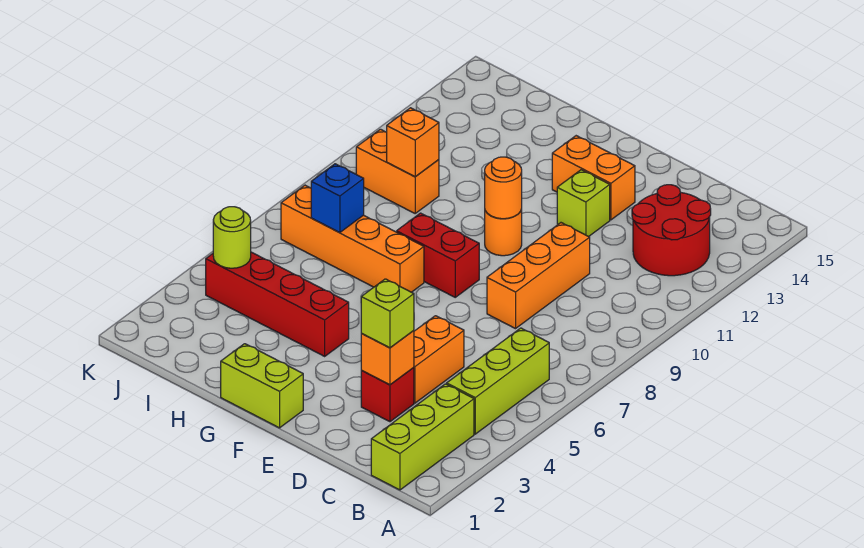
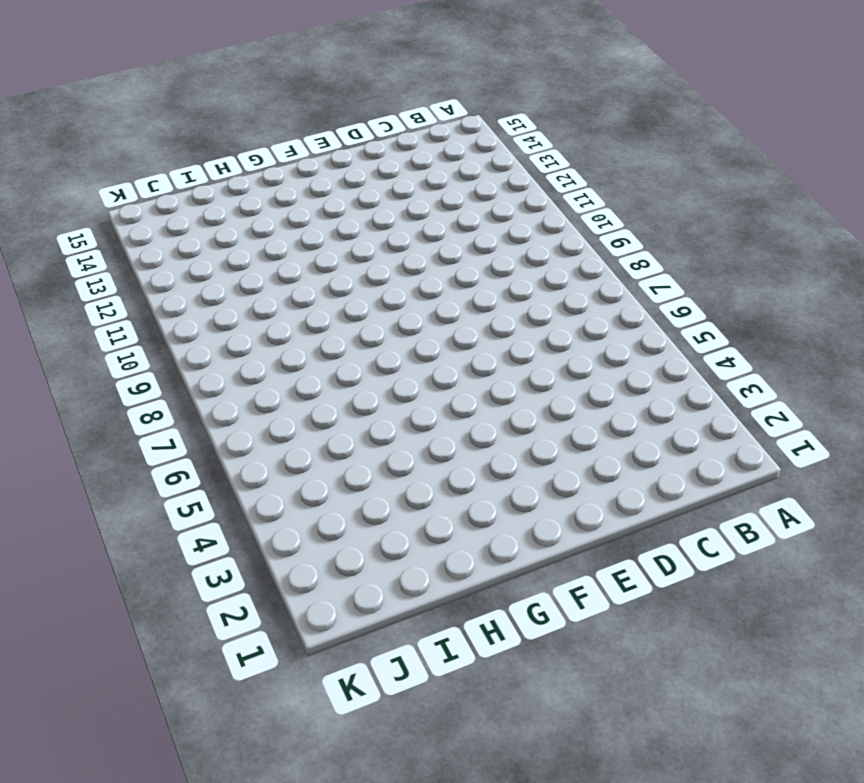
none -> lime brick B1:B3 level 1
none -> lime brick B4:B6 level 1
none -> red round brick B12:C13 level 1

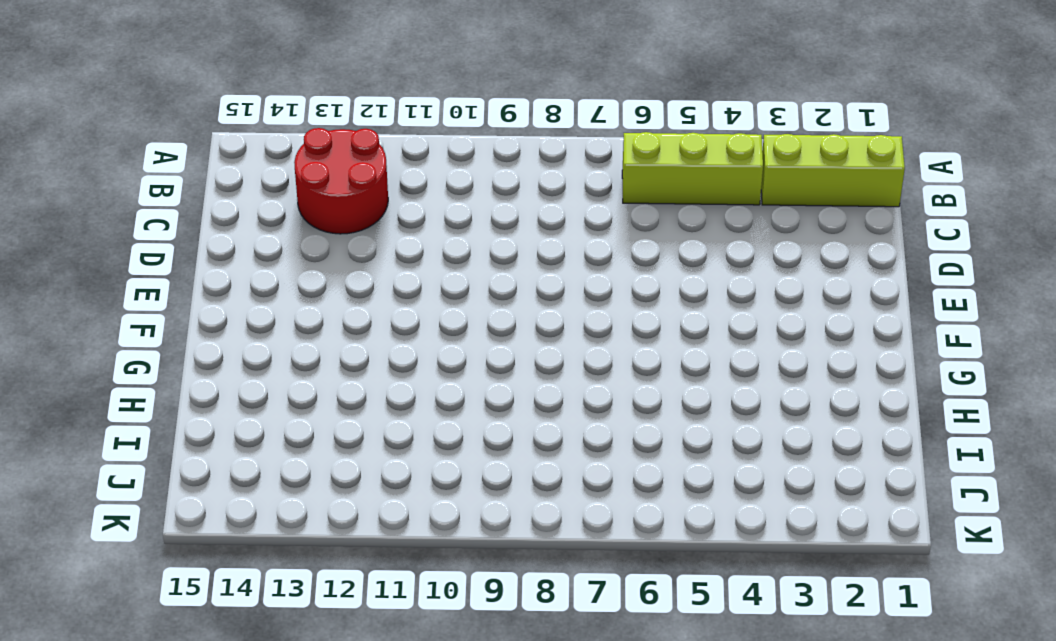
none -> red brick D3 level 1
none -> orange brick D4:D5 level 1
none -> orange brick D8:D10 level 1

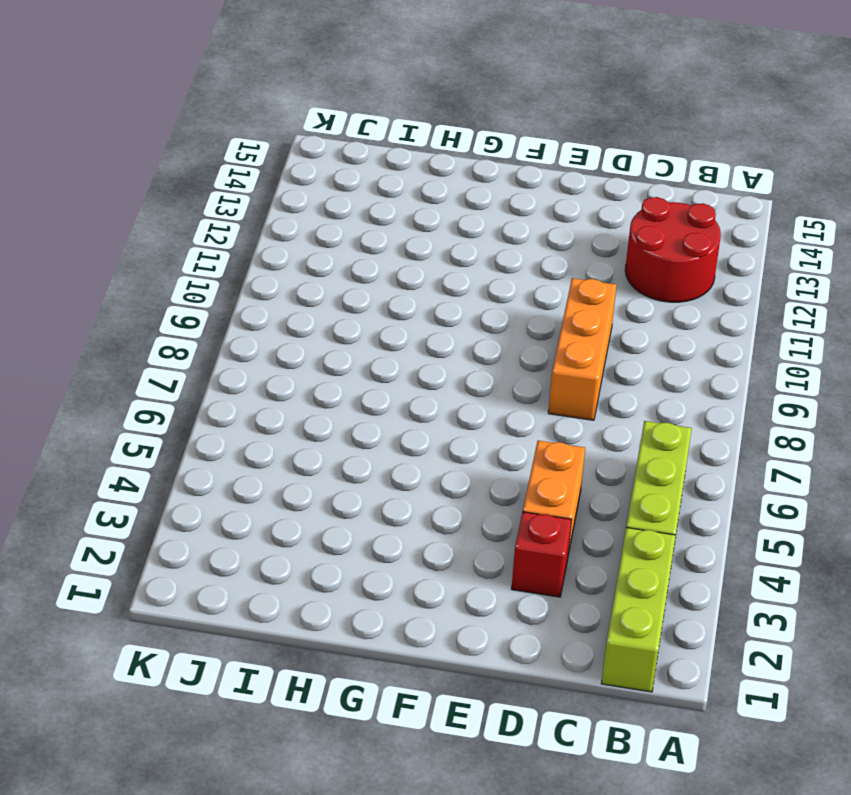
none -> lime brick E12 level 1
none -> orange brick E13:F13 level 1
none -> lime brick F1:G1 level 1

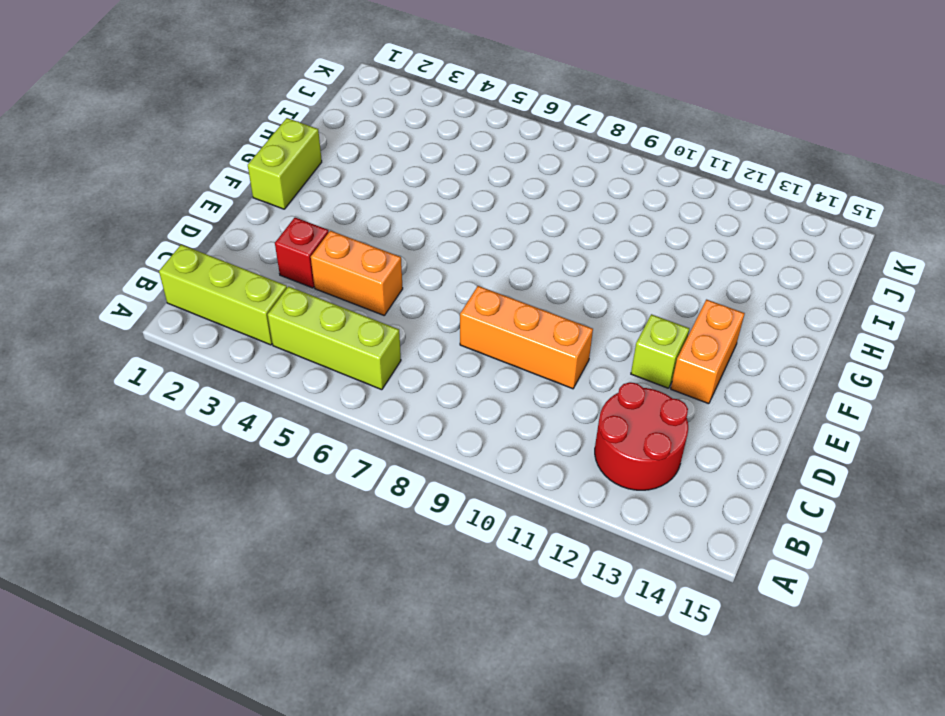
none -> red brick F8:G8 level 1
none -> orange round brick F10 level 1
none -> red brick G4:J4 level 1

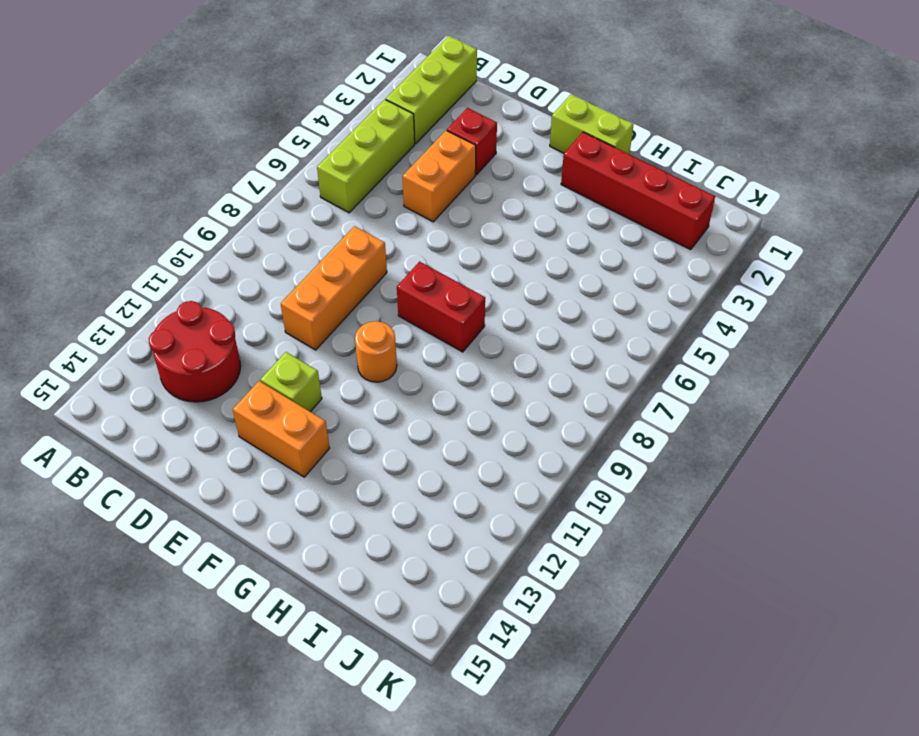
red brick G2:J2 level 1 -> red brick G4:J4 level 1
none -> orange brick G7:J7 level 1
none -> orange brick I10:J10 level 1
none -> orange brick D3 level 2

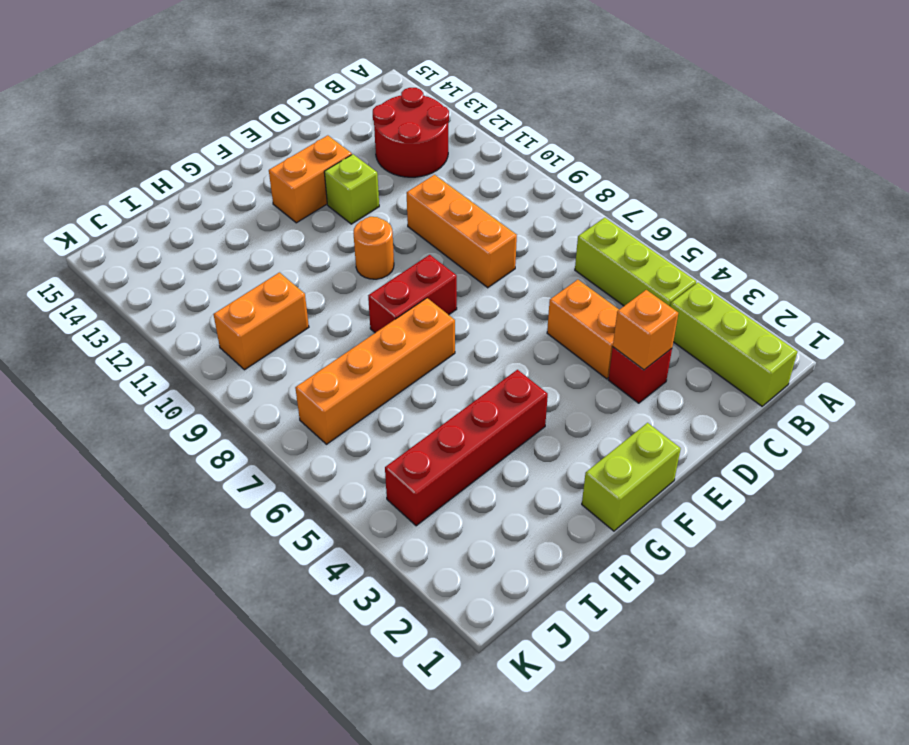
none -> orange round brick F10 level 2
none -> blue brick I7 level 2
none -> orange brick I10 level 2

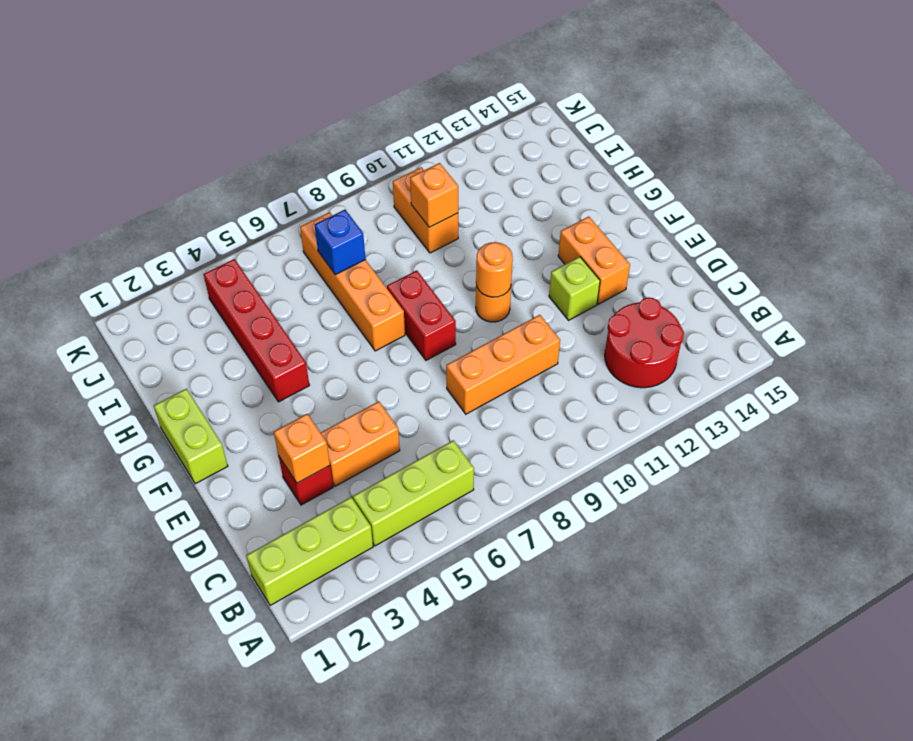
none -> lime round brick J4 level 2
none -> lime brick D3 level 3

